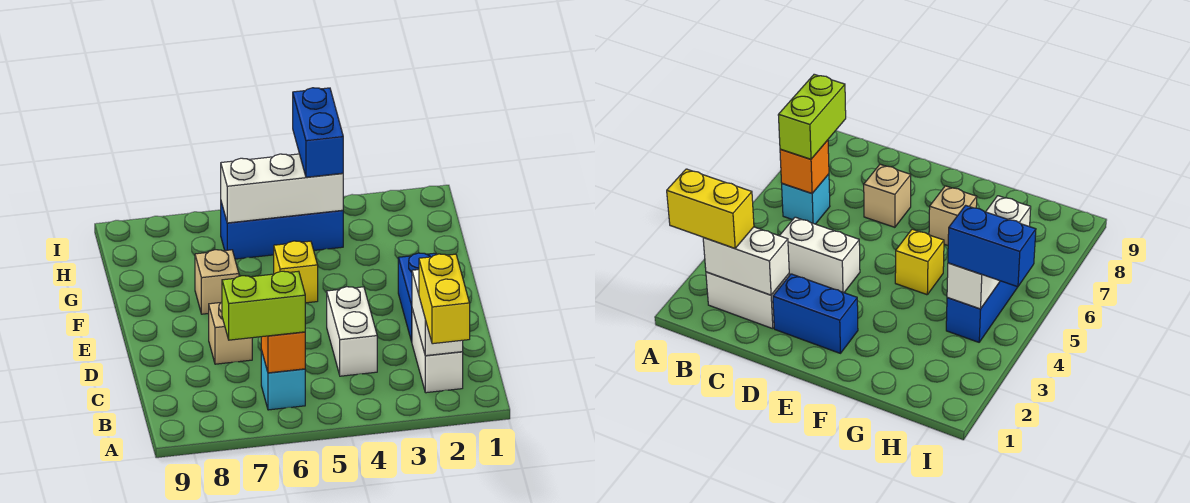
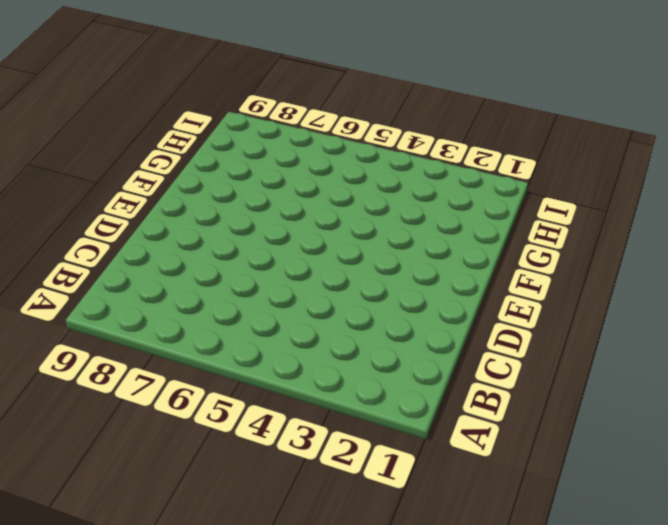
none -> white brick B2:C2 level 1
none -> cyan brick B6 level 1
none -> white brick C4:D4 level 1

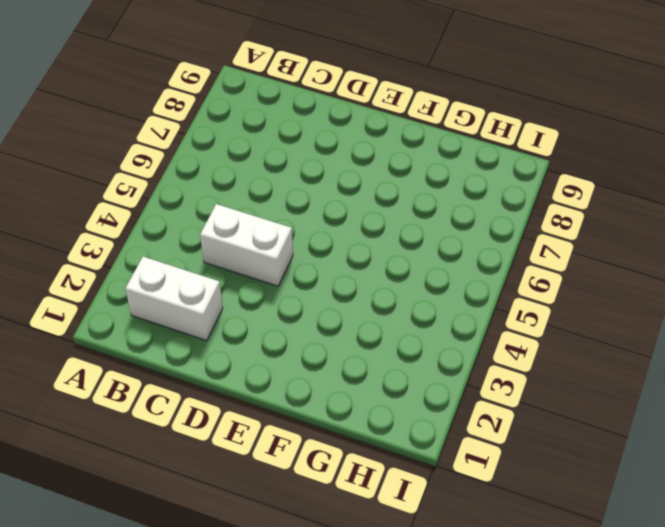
none -> cyan brick B6 level 1
none -> blue brick D2:E2 level 1
none -> tan brick D7 level 1

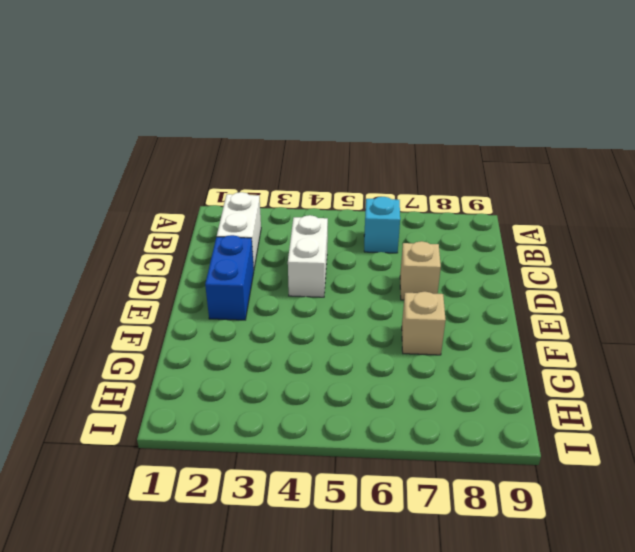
none -> yellow brick F5 level 1
none -> blue brick H4:H6 level 1
none -> white brick B2:C2 level 2

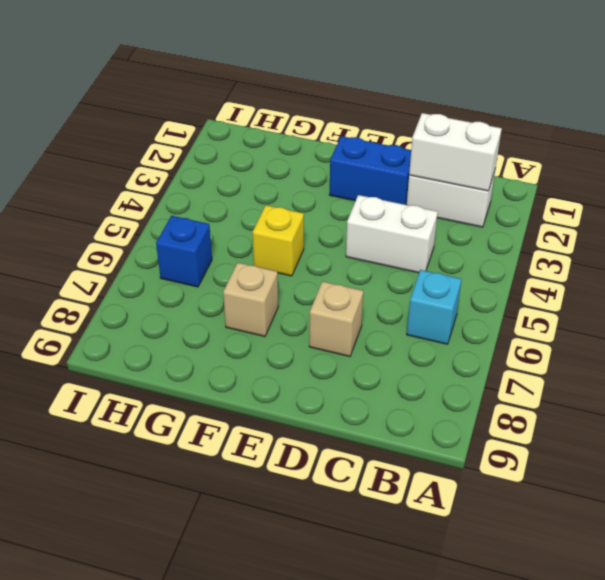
blue brick H6 level 1 -> blue brick H4:H6 level 1
none -> orange brick B6 level 2
none -> white brick H4:H6 level 2
none -> yellow brick A2:B2 level 3

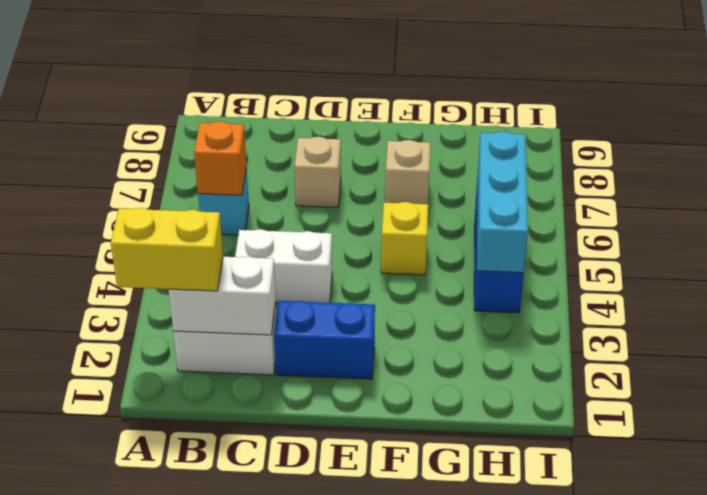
cyan brick H4:H6 level 2 -> white brick H4:H6 level 2
none -> lime brick B6:B7 level 3
none -> blue brick H4:I4 level 3

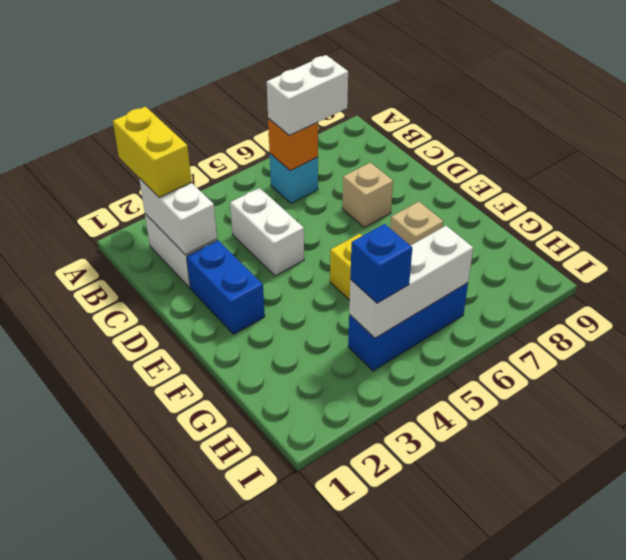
white brick B6:B7 level 3 -> lime brick B6:B7 level 3
blue brick H4 level 3 -> blue brick H4:I4 level 3

